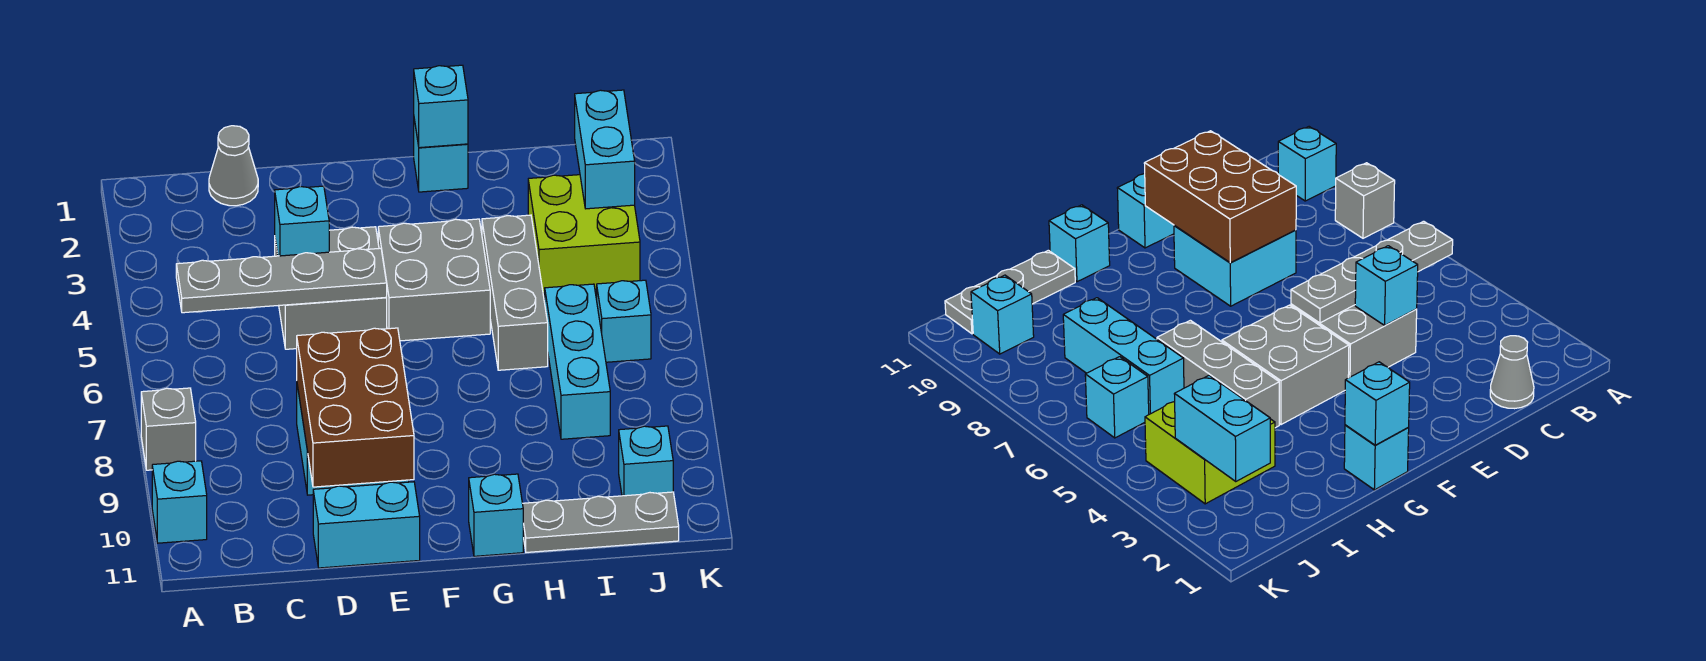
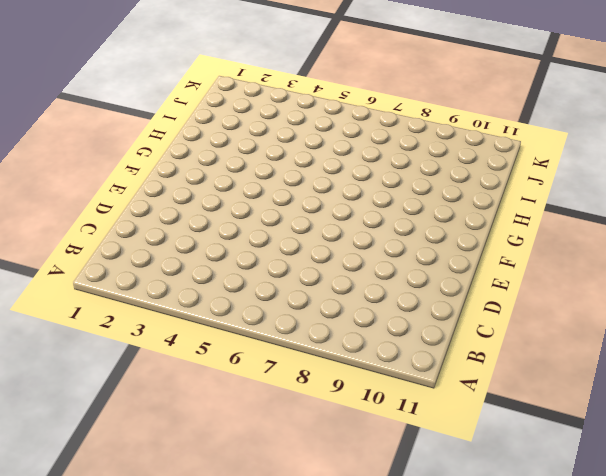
none -> grey brick A8 level 1
none -> cyan brick A10 level 1
none -> grey cone C1 level 1

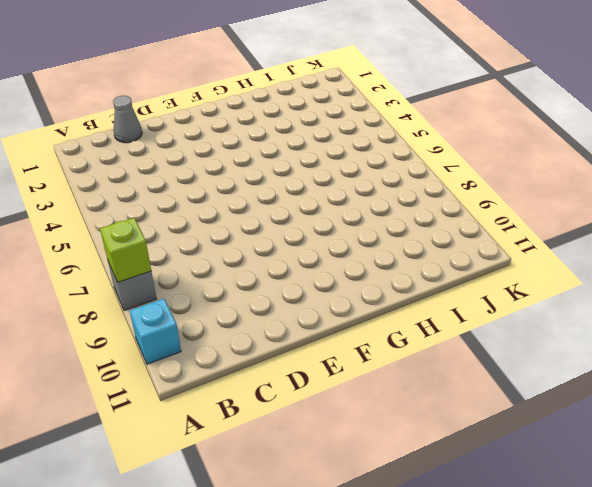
lime brick A8 level 2 -> none
none -> grey brick D4:E5 level 1
none -> cyan brick D8:E9 level 1
none -> cyan brick D11:E11 level 1

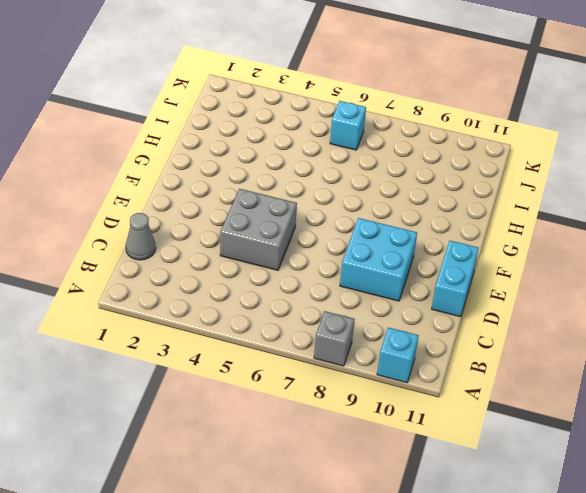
none -> grey brick F4:G5 level 1
none -> cyan brick G1 level 1
none -> cyan brick G11 level 1

